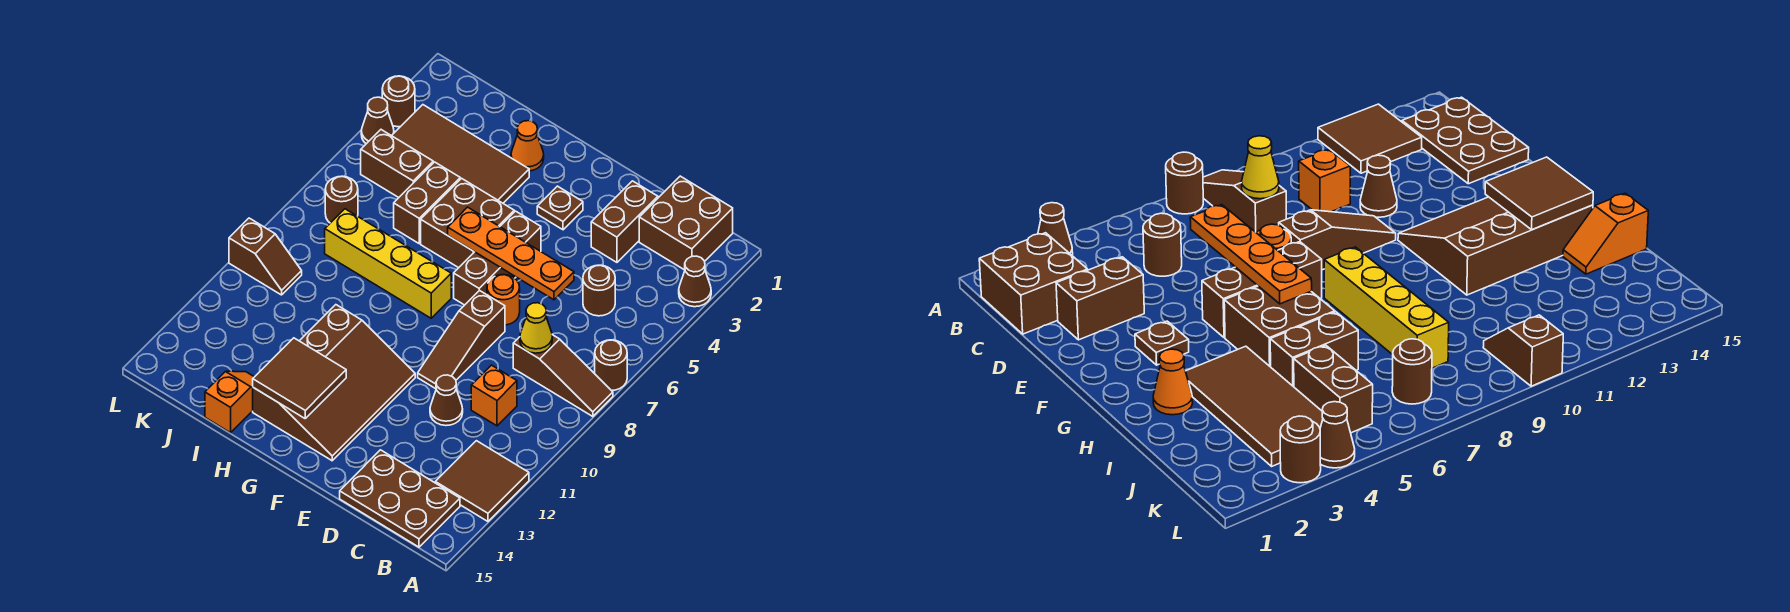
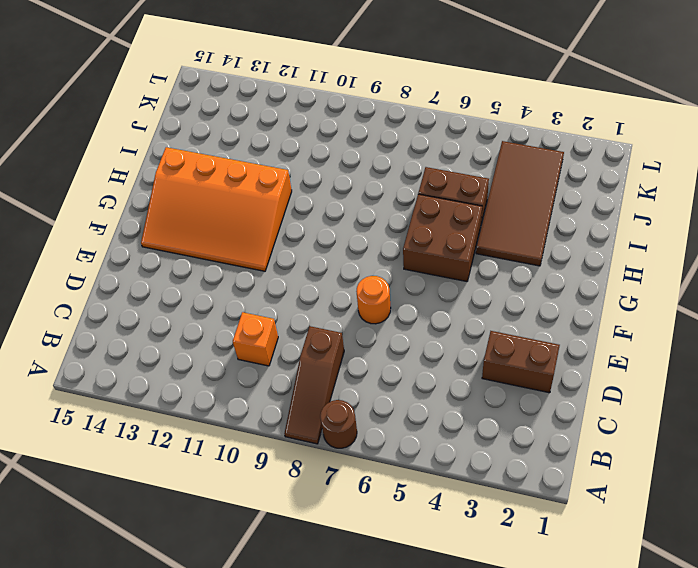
orange slope F11:H14 level 1 top H -> brown slope F11:H14 level 1 top H
none -> brown cone A3 level 1
none -> brown tile A12:B13 level 1
none -> brown brick B1:C2 level 1

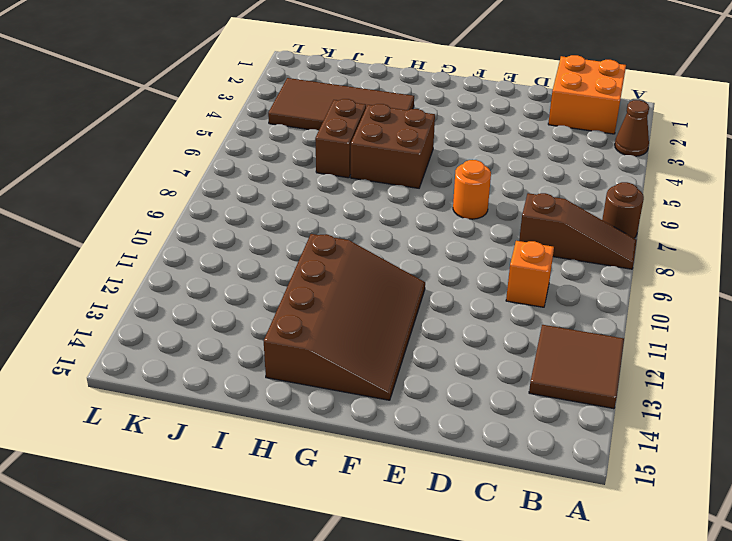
orange brick B1:C2 level 1 -> brown brick B1:C2 level 1
none -> brown plate B14:D15 level 1
none -> brown round brick C5 level 1
none -> brown brick D2:D3 level 1

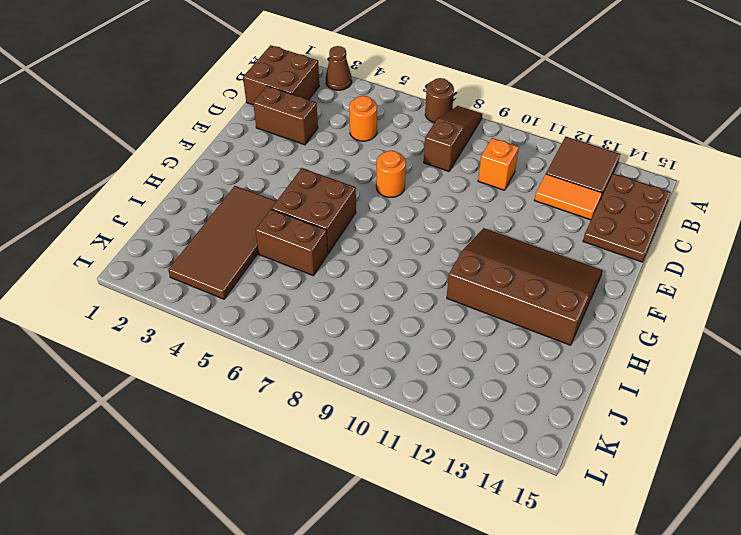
orange round brick C5 level 1 -> brown round brick C5 level 1
orange tile C12:C13 level 1 -> none
none -> brown cone D11 level 1
none -> brown slope E8:E10 level 1 top 8
none -> brown plate F3 level 1

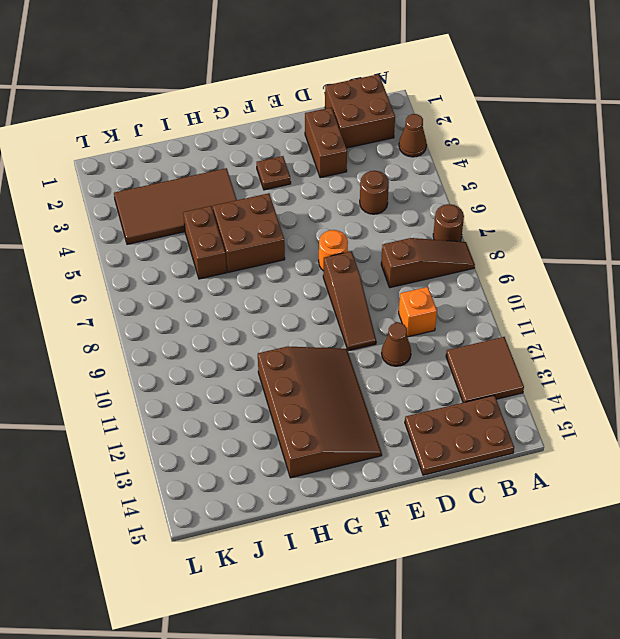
none -> brown brick F5:F7 level 1
none -> yellow brick G8:J8 level 1
none -> orange cone H2 level 1

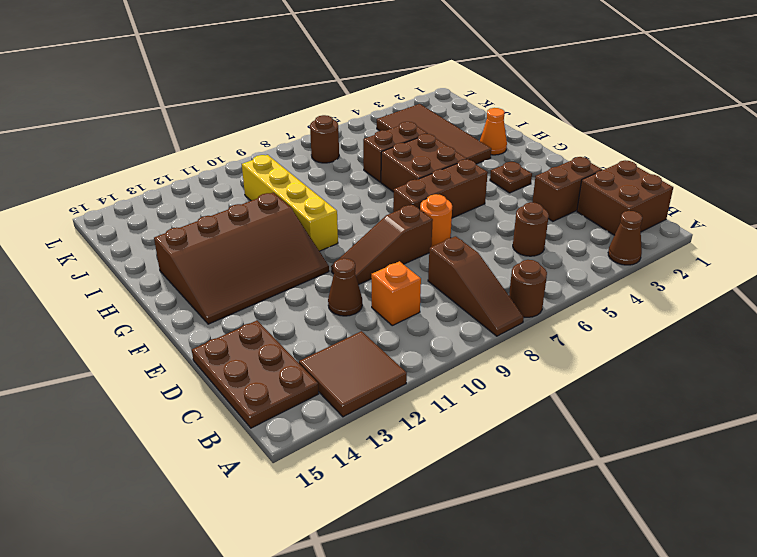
yellow brick G10:J10 level 1 -> yellow brick G8:J8 level 1
none -> orange slope I14:I15 level 1 top 15
none -> brown brick J5:K5 level 1
none -> brown slope K10:L10 level 1 top L

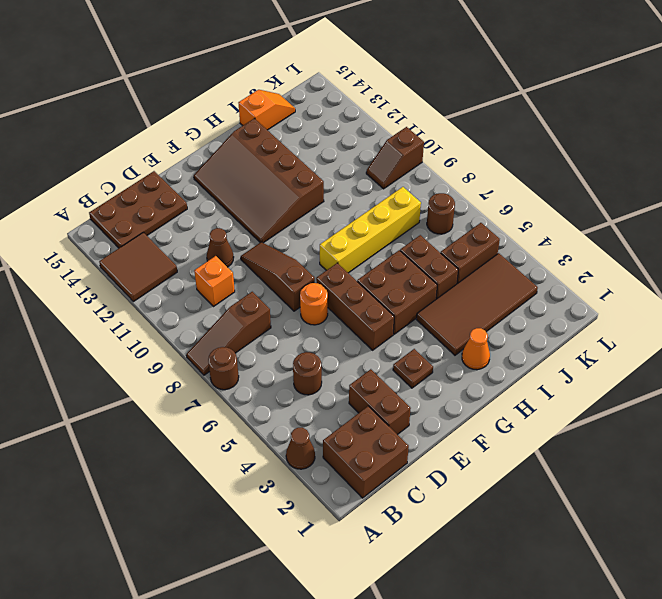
orange slope I15:J15 level 1 top I -> orange slope I14:I15 level 1 top 15
none -> brown round brick L3 level 1
none -> brown cone L4 level 1
none -> yellow cone C8 level 2

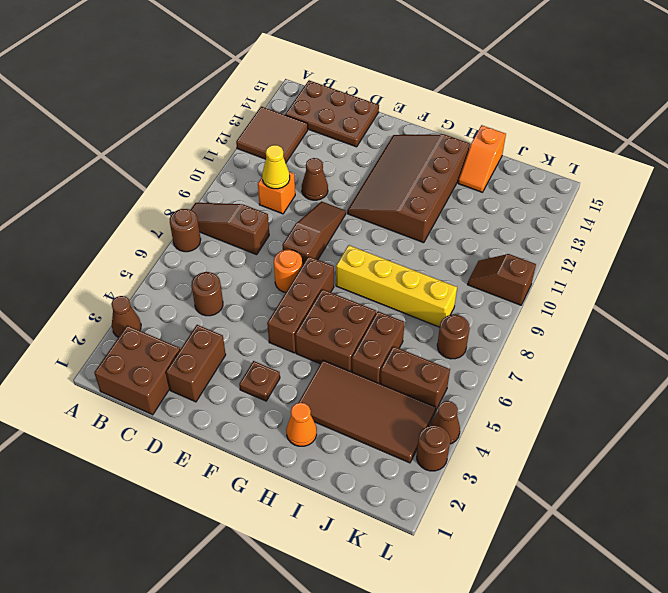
yellow cone C10 level 2 -> yellow cone C8 level 2
none -> orange plate D6:G6 level 2
none -> brown tile G13:H14 level 2

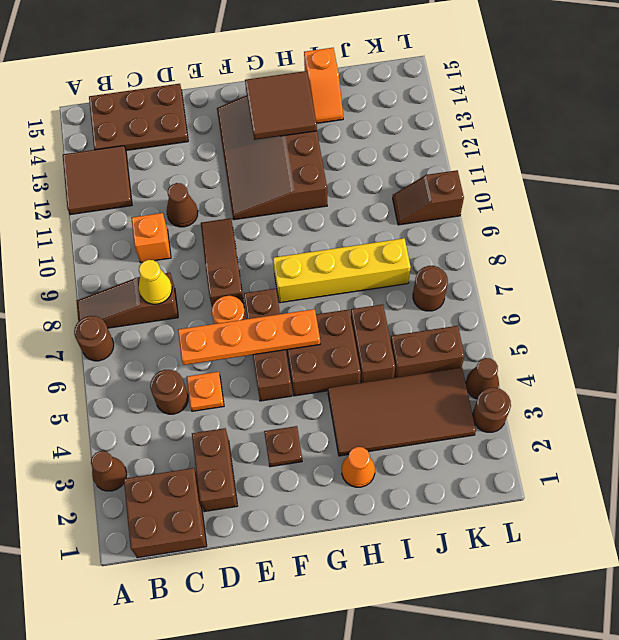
orange plate D5 level 1 -> none

